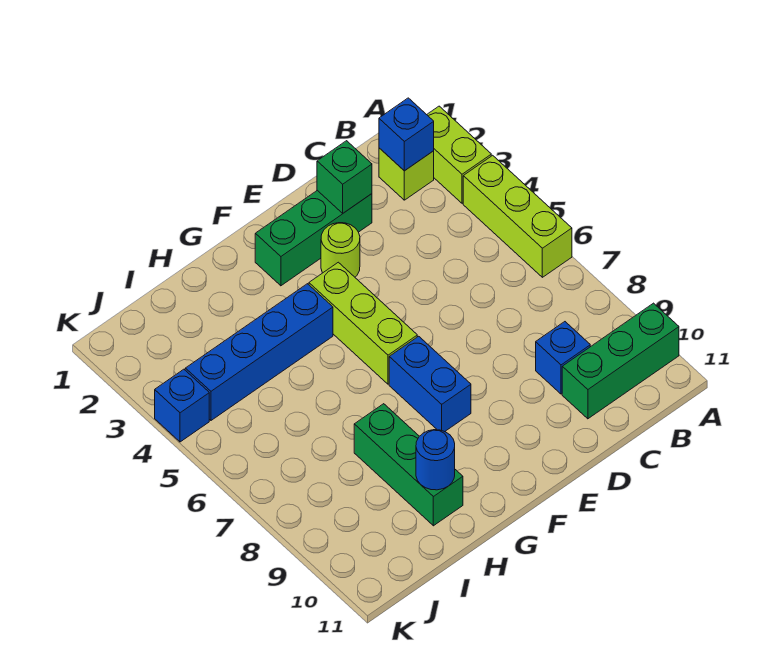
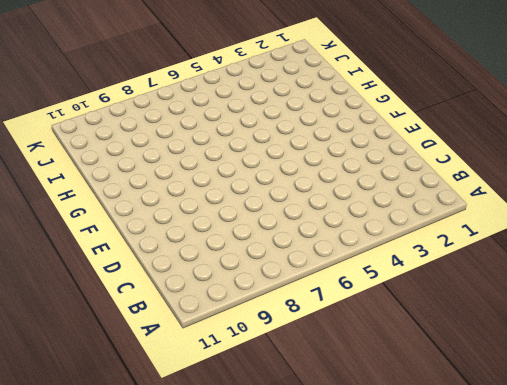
none -> lime brick A2:A3 level 1
none -> lime brick A4:A6 level 1
none -> green brick A10:C10 level 1

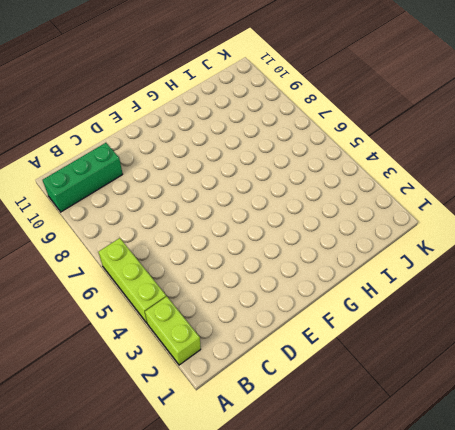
none -> lime brick B2 level 1
none -> blue brick C9 level 1
none -> green brick D2:F2 level 1

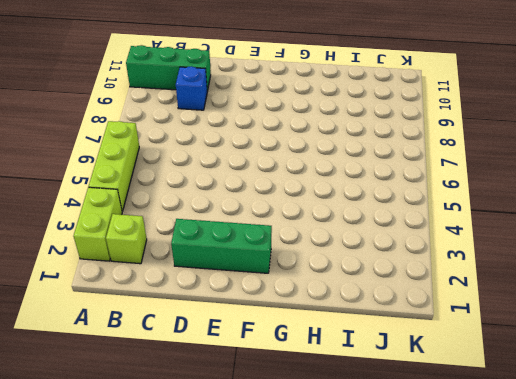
none -> lime round brick E3 level 1
none -> lime brick F4:F6 level 1
none -> blue brick F7:F8 level 1

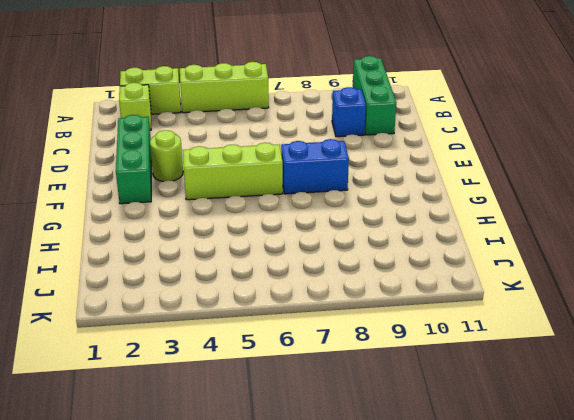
none -> blue brick G4:J4 level 1
none -> green brick H8:H10 level 1
none -> blue brick K4 level 1

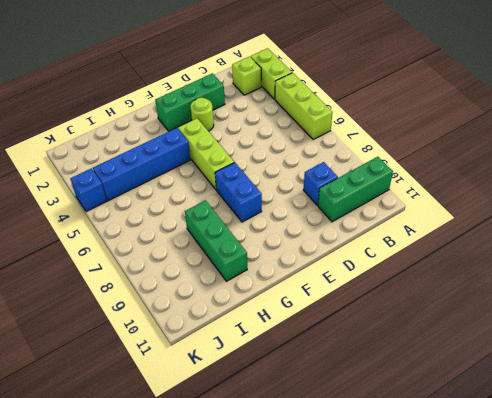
none -> blue brick B2 level 2
none -> green brick D2 level 2
none -> blue round brick H10 level 2

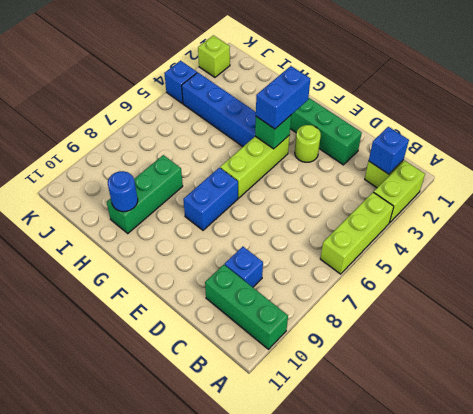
blue brick F3:F4 level 3 -> none
green brick F4 level 2 -> green brick D2 level 2
lime brick K2 level 1 -> none

